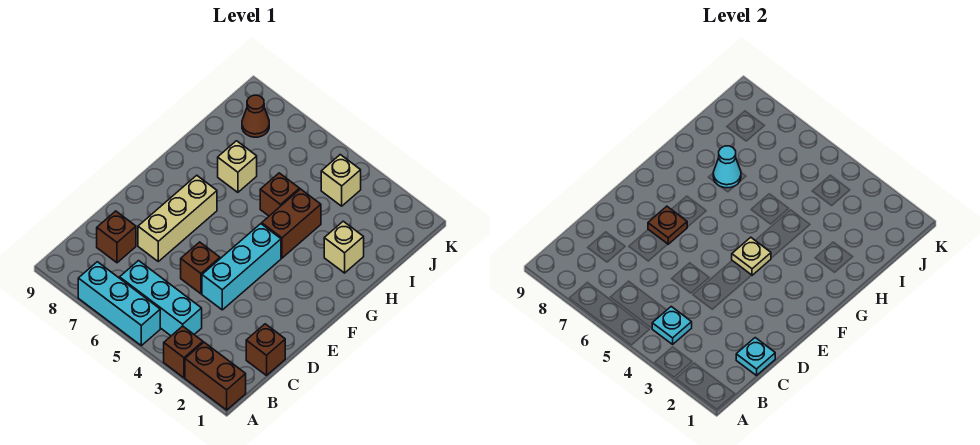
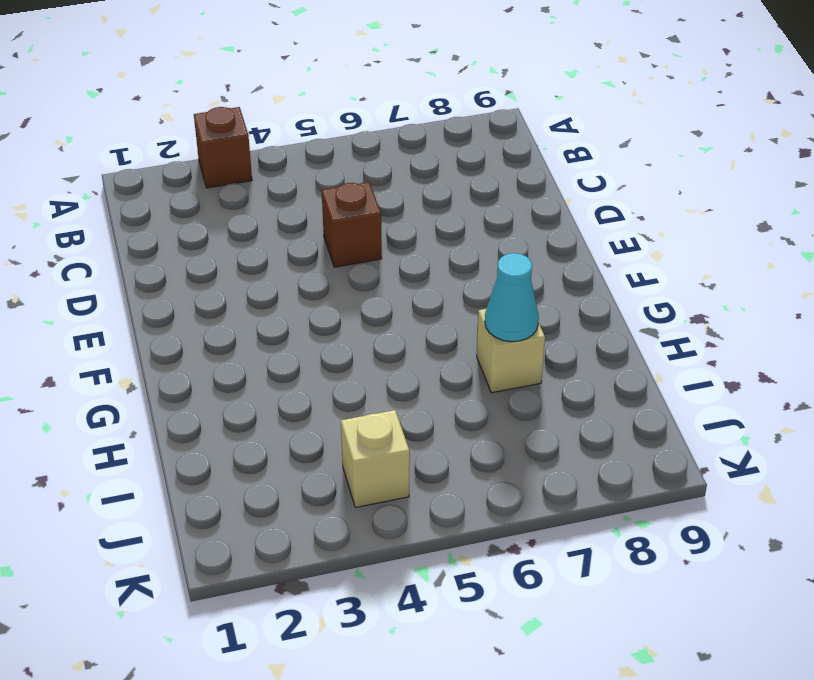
none -> brown brick A1:A2 level 1
none -> cyan brick A5:A7 level 1
none -> cyan brick B4:B6 level 1

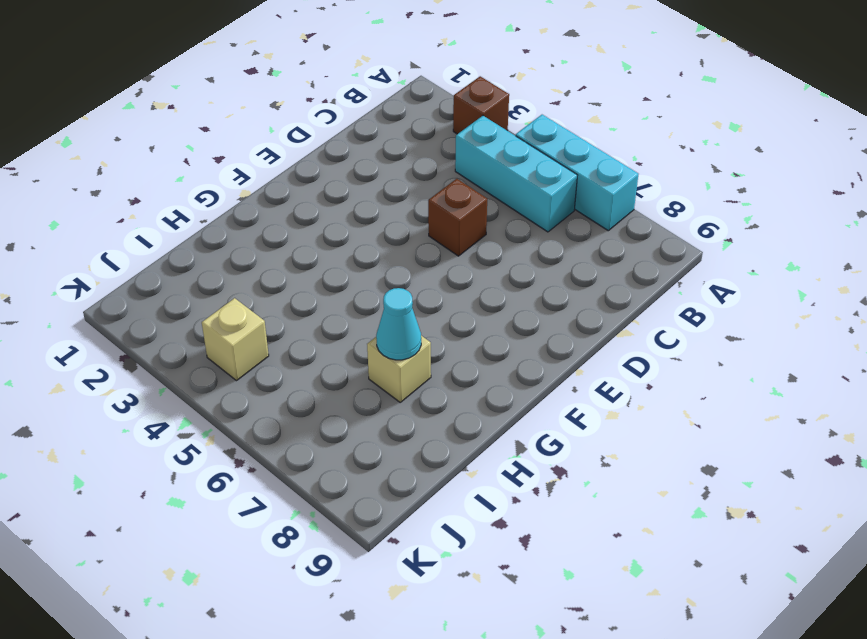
none -> brown brick A1:A2 level 1
none -> brown brick C1 level 1
none -> brown brick C8 level 1

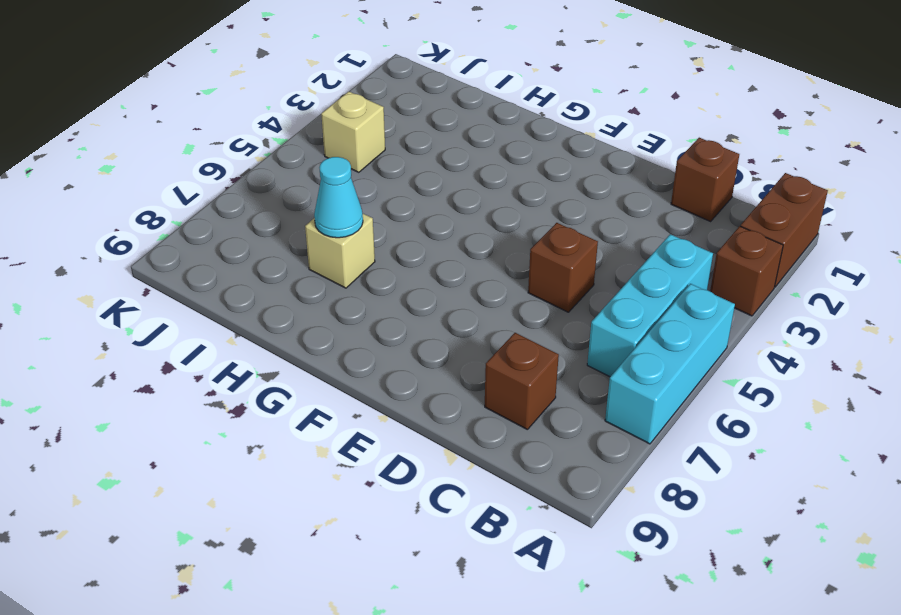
none -> cyan brick D4:F4 level 1
none -> tan brick D7:F7 level 1
none -> brown brick G4:H4 level 1

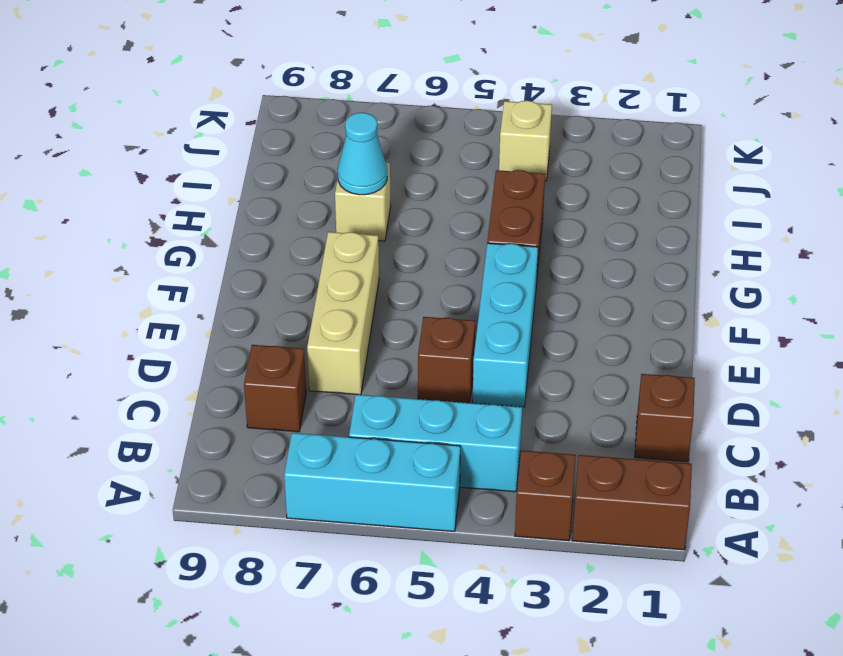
none -> tan brick H2 level 1
none -> brown brick H5 level 1
none -> brown cone J8 level 1

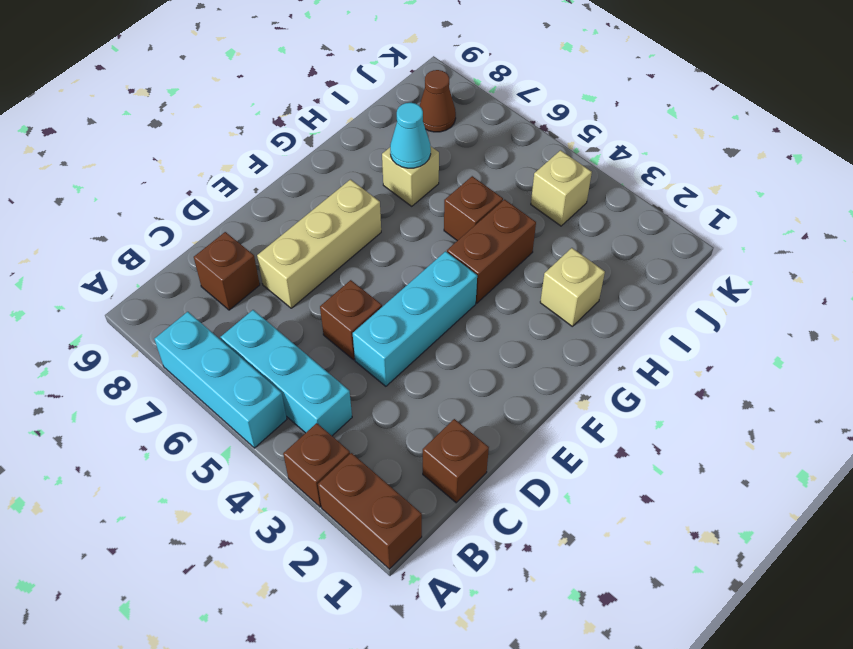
none -> cyan plate B4 level 2
none -> cyan plate C1 level 2
none -> brown plate E7 level 2

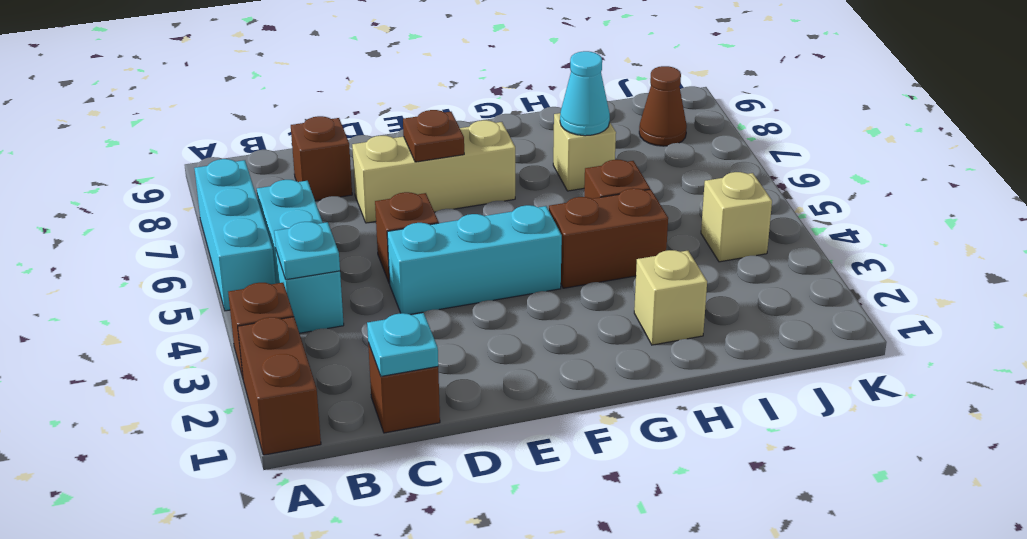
none -> tan plate F4 level 2

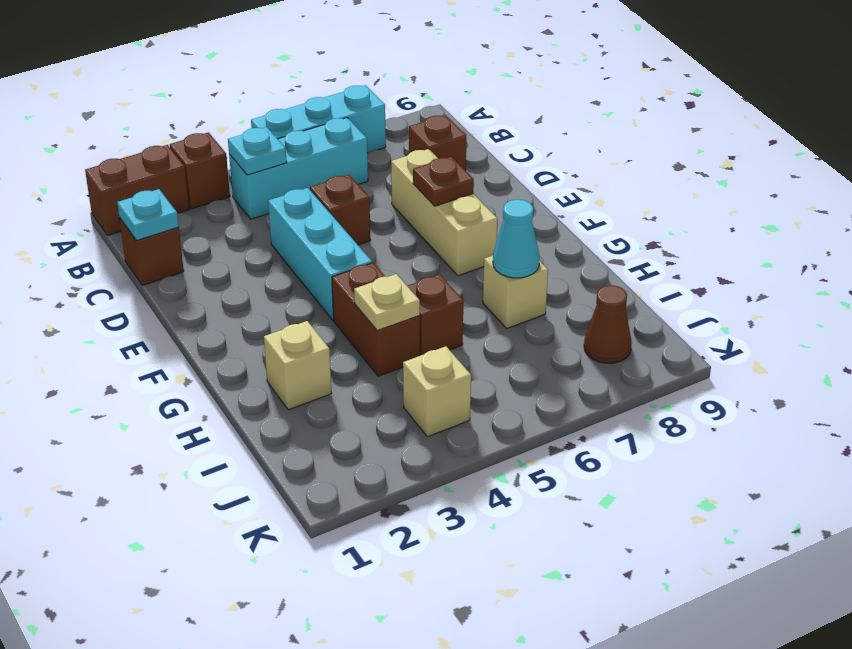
tan plate H4 level 2 -> tan plate F4 level 2

